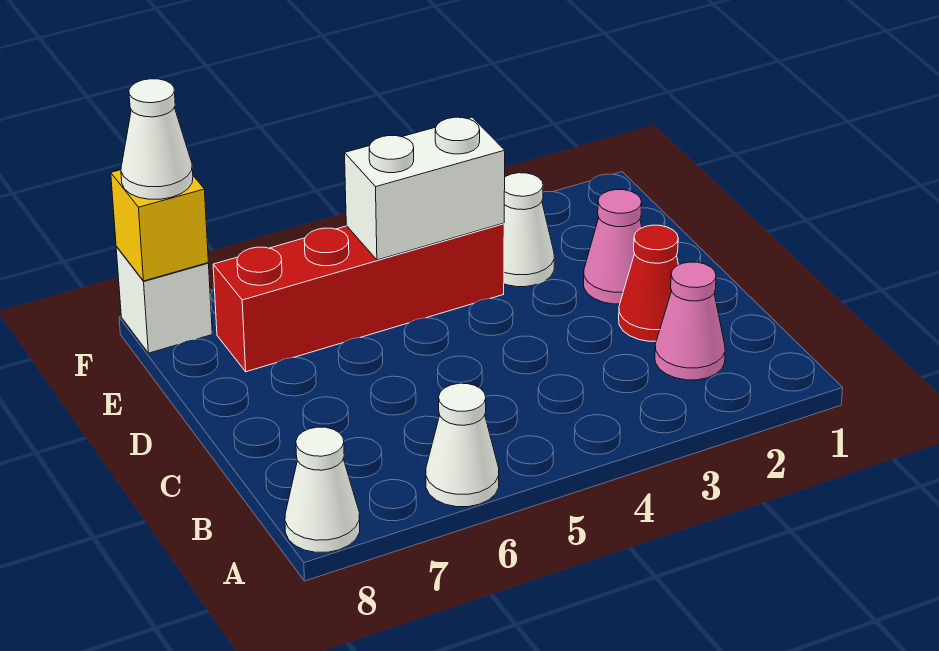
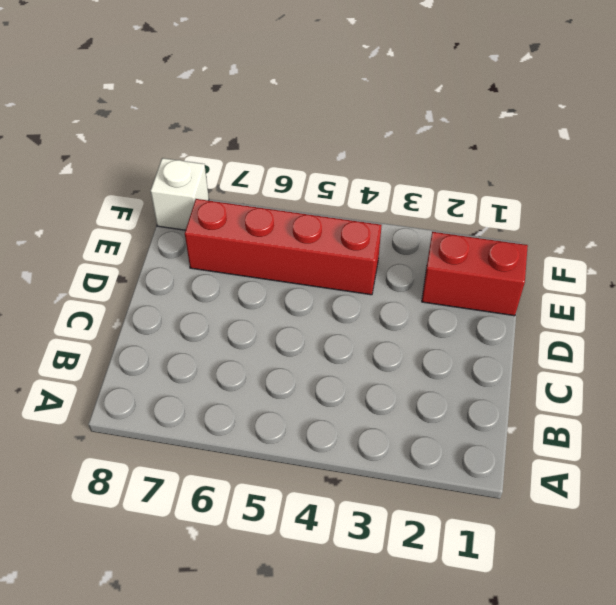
red brick E1:E2 level 1 -> none
none -> white cone A6 level 1
none -> white cone A8 level 1

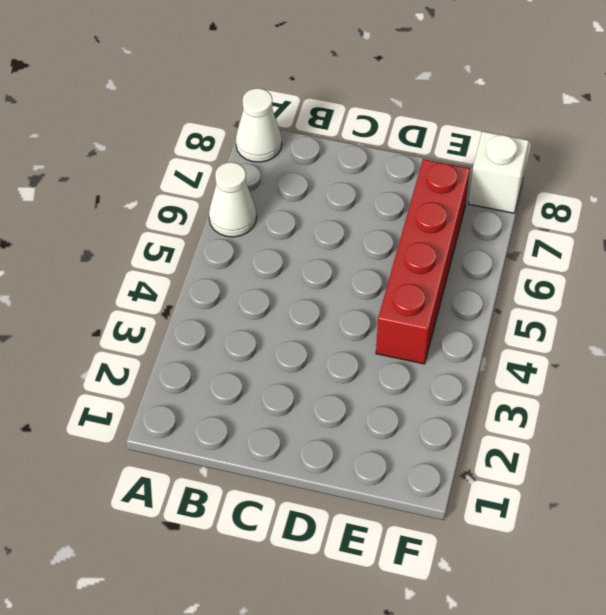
none -> pink cone B2 level 1
none -> red cone C2 level 1

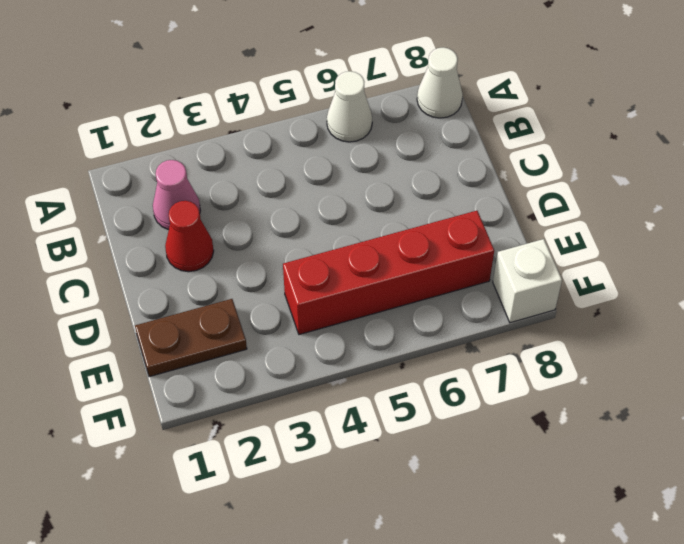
brown plate E1:E2 level 1 -> none
none -> pink cone D2 level 1
none -> white cone E3 level 1

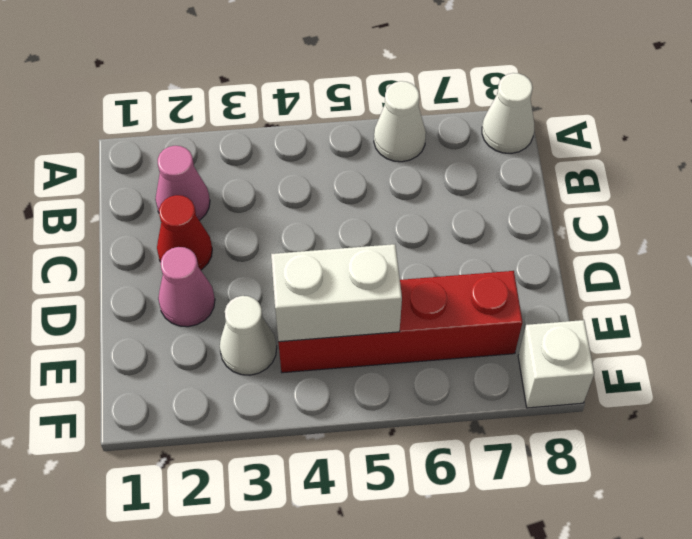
none -> yellow brick F8 level 2
none -> white cone F8 level 3

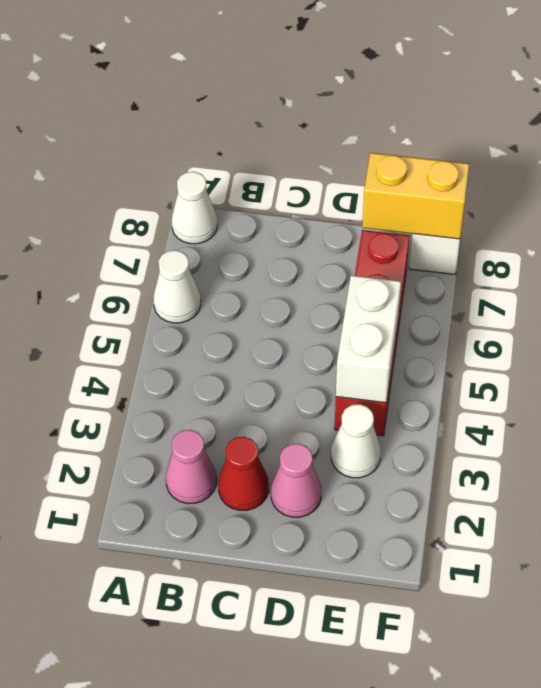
yellow brick E8:F8 level 2 -> yellow brick F8 level 2
none -> white cone F8 level 3

